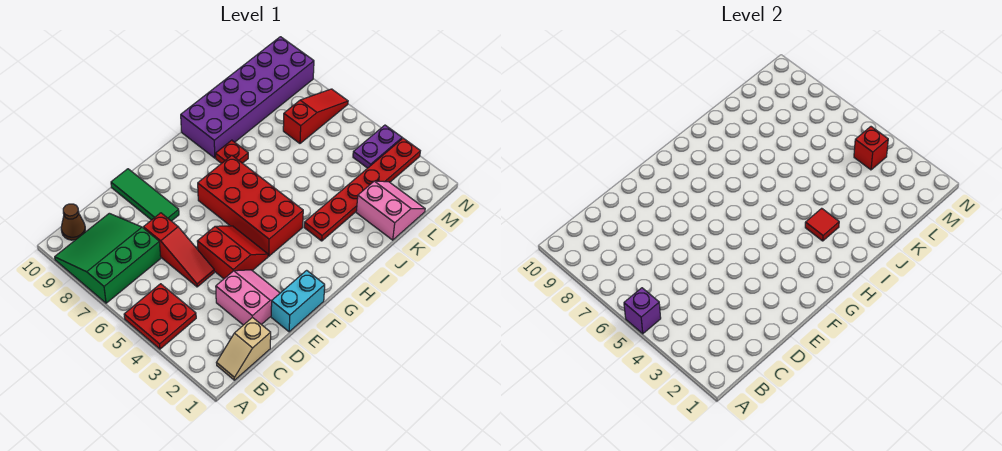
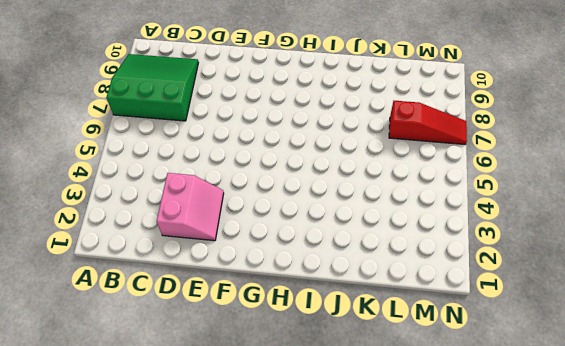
none -> red plate A4:B5 level 1
none -> tan slope B1:C1 level 1 top C
none -> brown cone B10 level 1

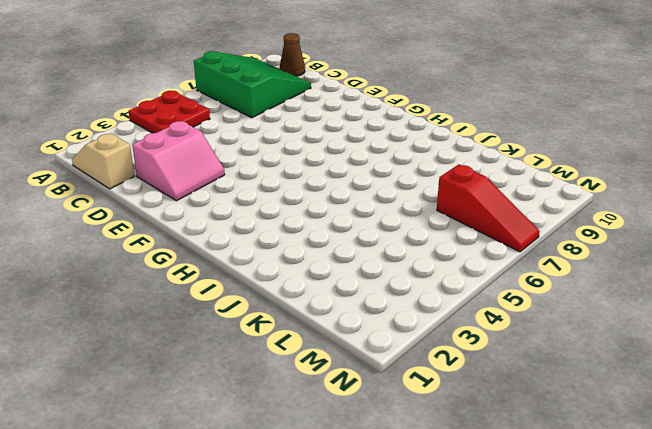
none -> red slope D5:D7 level 1 top 7
none -> cyan brick E1:F1 level 1
none -> red slope E4:F5 level 1 top E

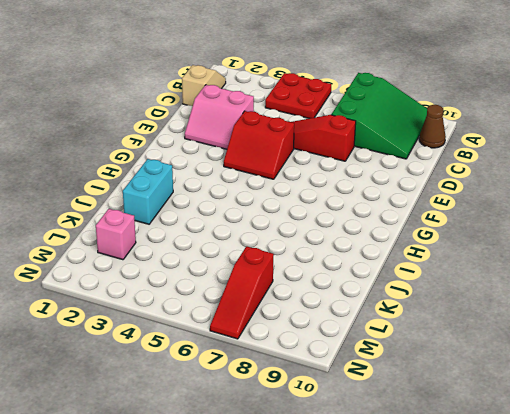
cyan brick I2:J2 level 1 -> cyan brick E1:F1 level 1
pink brick L2 level 1 -> pink slope K1:L2 level 1 top K
none -> green tile E8:E10 level 1
none -> red brick G4:H7 level 1
none -> red plate I3:N3 level 1

